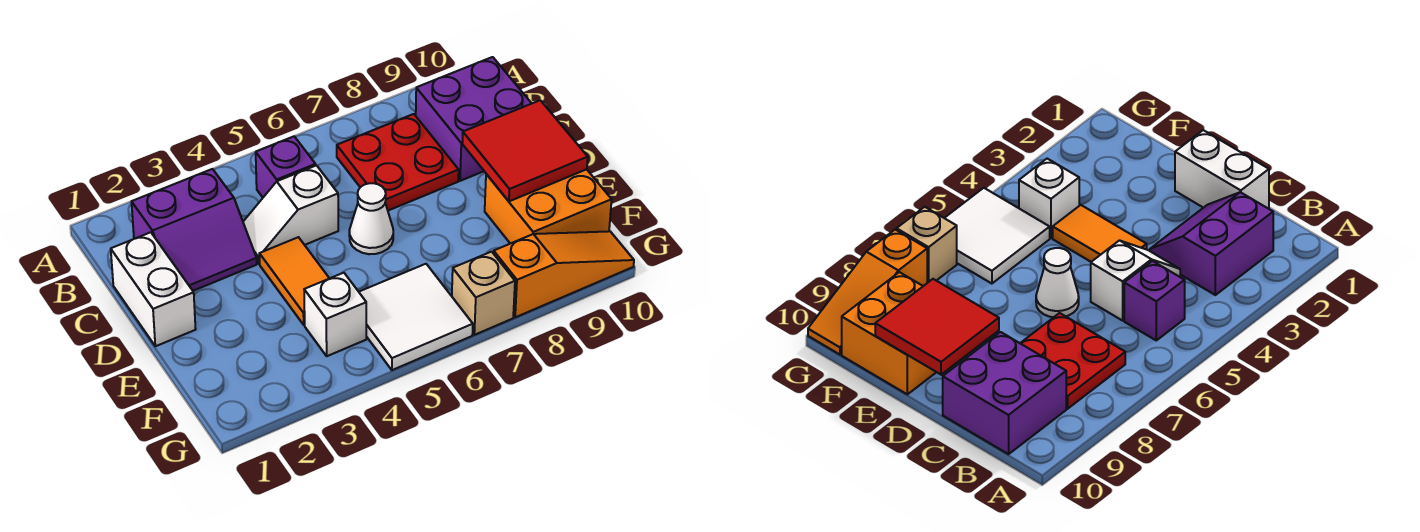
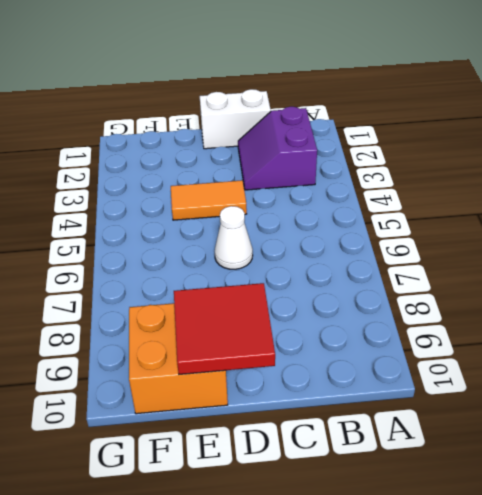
none -> purple brick B5 level 1
none -> red plate B7:C8 level 1
none -> purple brick B9:C10 level 1

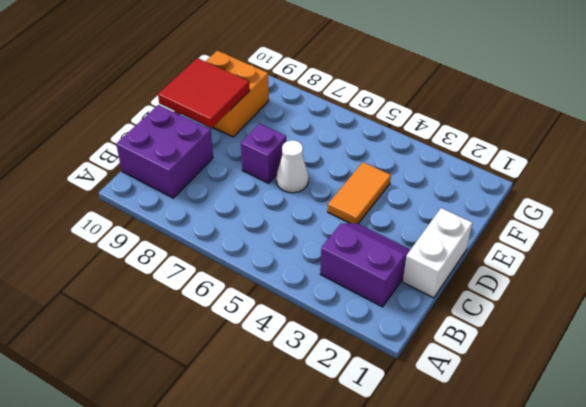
purple brick D7 level 1 -> purple brick B5 level 1
none -> red plate B7:C8 level 1
none -> white slope C4:C5 level 1 top 5
none -> white brick F4 level 1

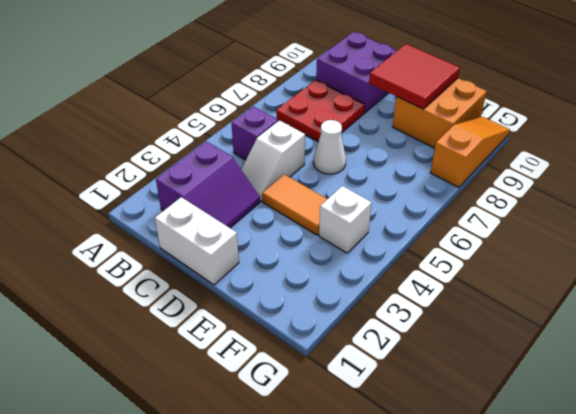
none -> white tile F5:G6 level 1
none -> tan brick G7 level 1

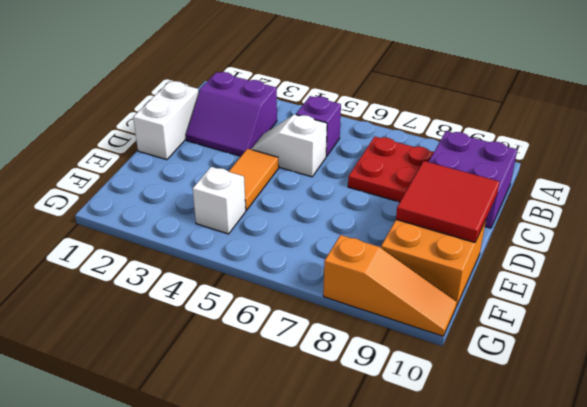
none -> white cone D6 level 1
none -> white tile F5:G6 level 1
none -> tan brick G7 level 1

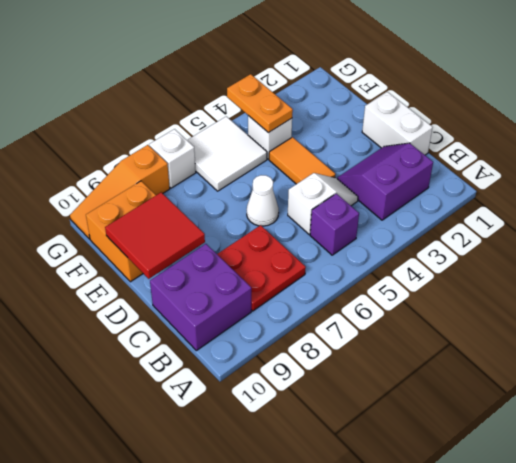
orange plate F4:G4 level 2 -> none
white brick G7 level 1 -> tan brick G7 level 1

